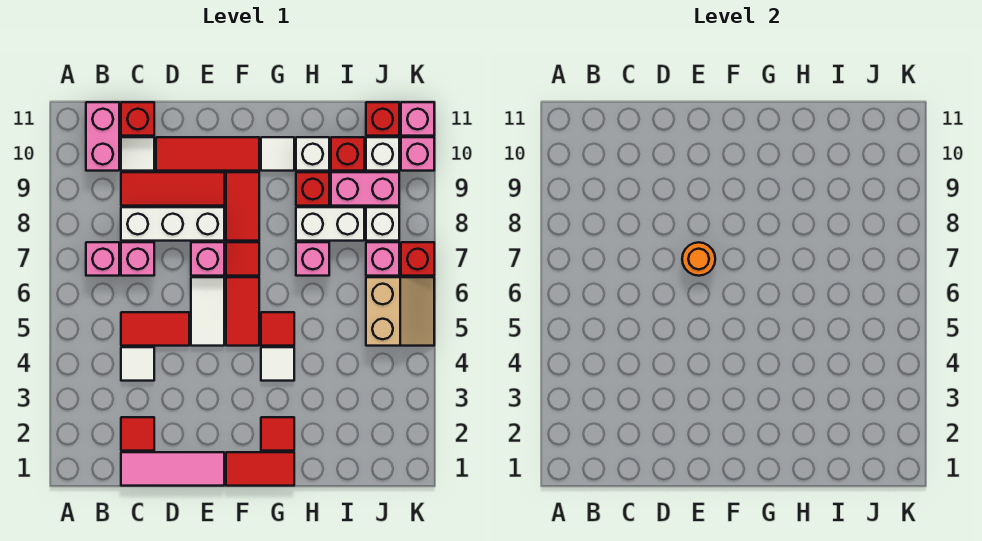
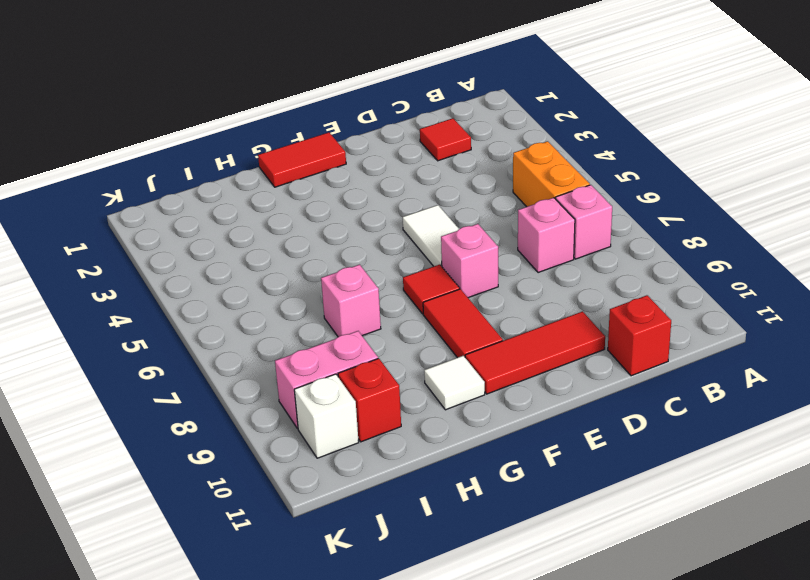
orange brick B5:B6 level 1 -> none
none -> pink brick B10:B11 level 1
none -> pink tile C1:E1 level 1
none -> white tile C4 level 1
none -> red tile C5:D5 level 1

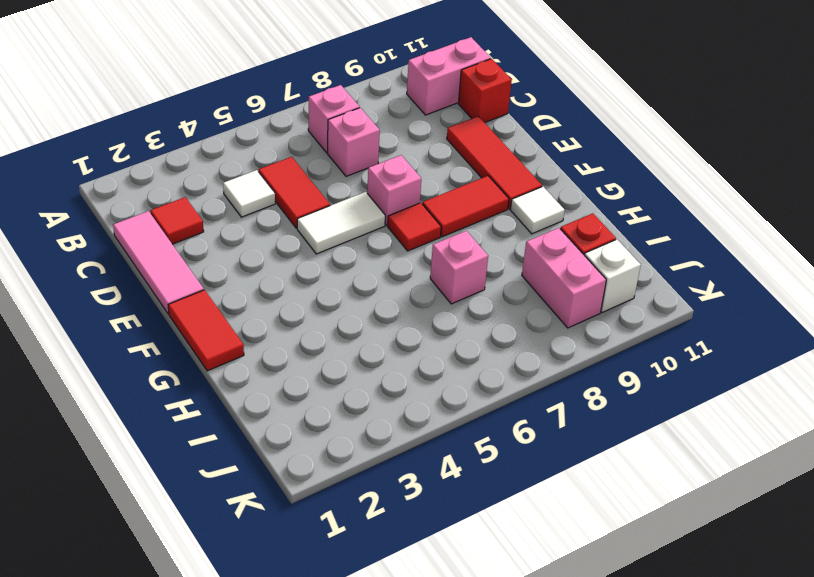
none -> white brick C8:E8 level 1
none -> red tile C9:E9 level 1
none -> white tile C10 level 1
none -> red tile F5:F6 level 1

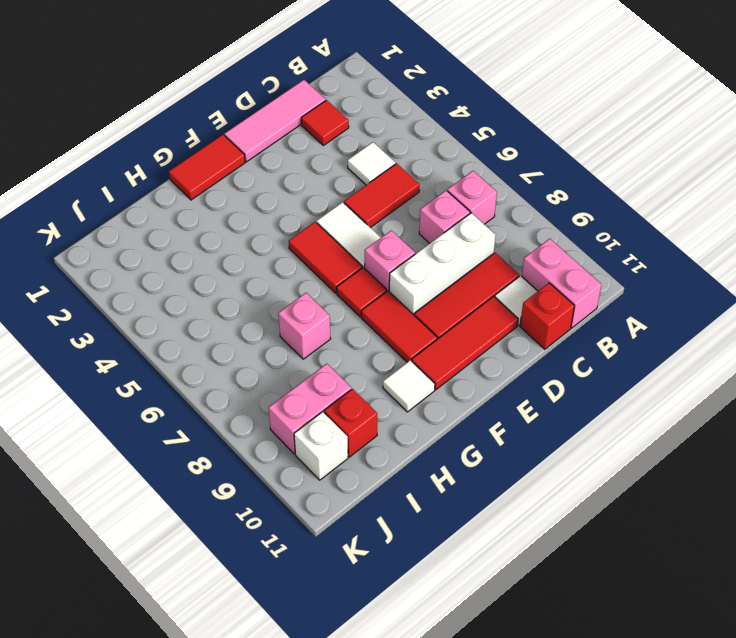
none -> red tile G2 level 1
none -> white tile G4 level 1
none -> red tile G5 level 1
none -> white brick H8:I8 level 1

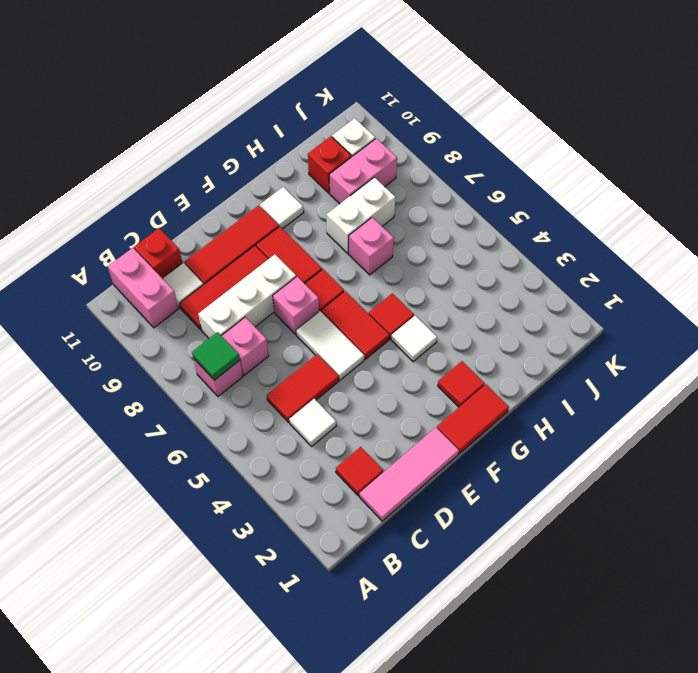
green tile B7 level 2 -> none
none -> red brick H9 level 1
none -> white brick H10 level 1
none -> tan slope J5:K6 level 1 top J
none -> pink brick J7 level 1

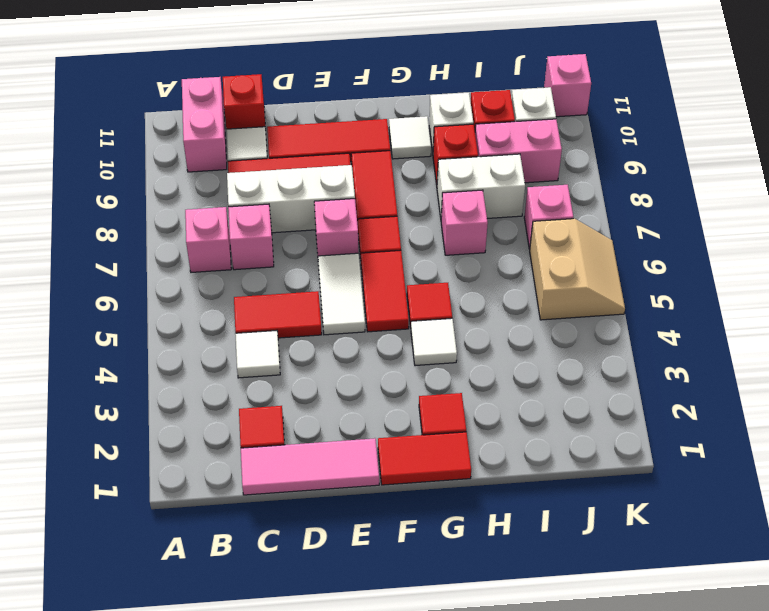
none -> white brick J8 level 1
none -> red brick J11 level 1
none -> red brick K7 level 1
none -> pink brick K10 level 1

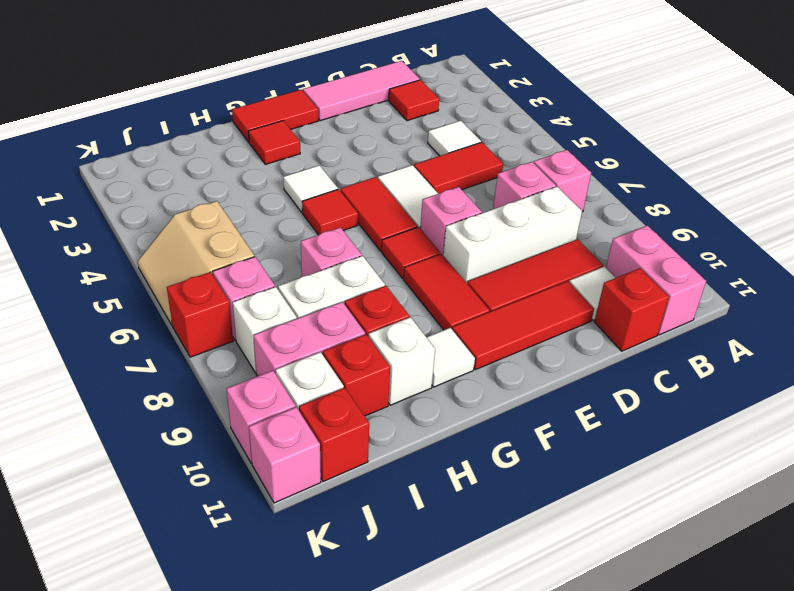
none -> orange round brick E7 level 2

